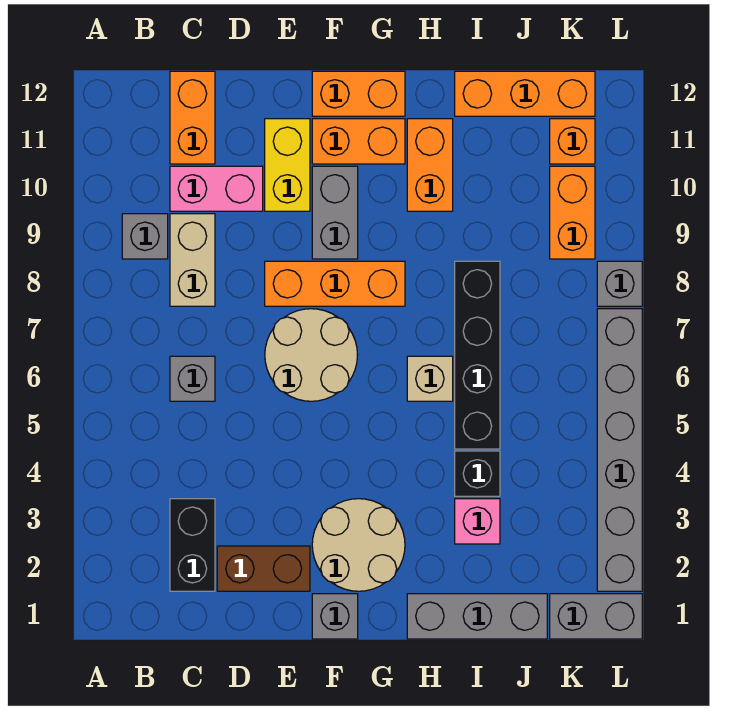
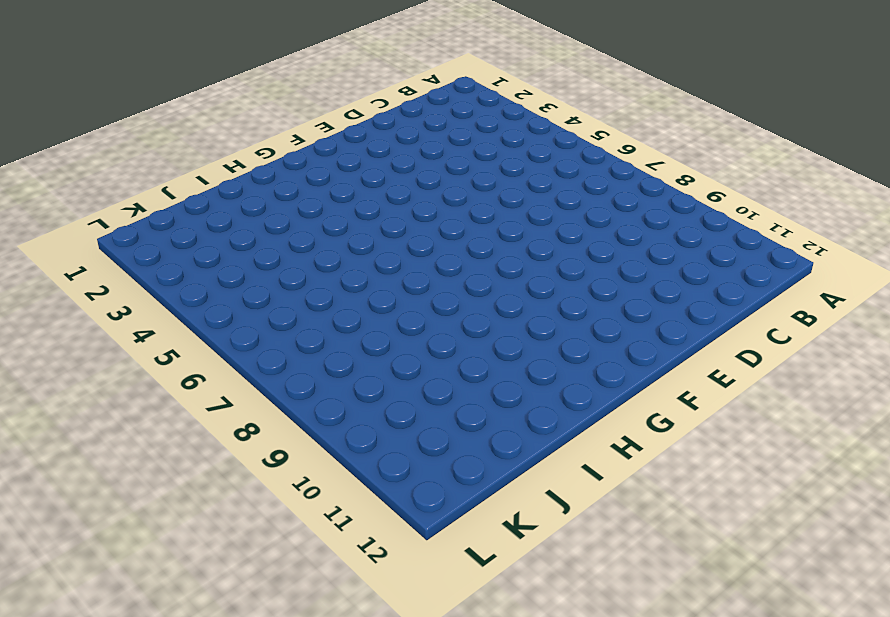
none -> grey brick B9 level 1
none -> black brick C2:C3 level 1
none -> grey brick C6 level 1

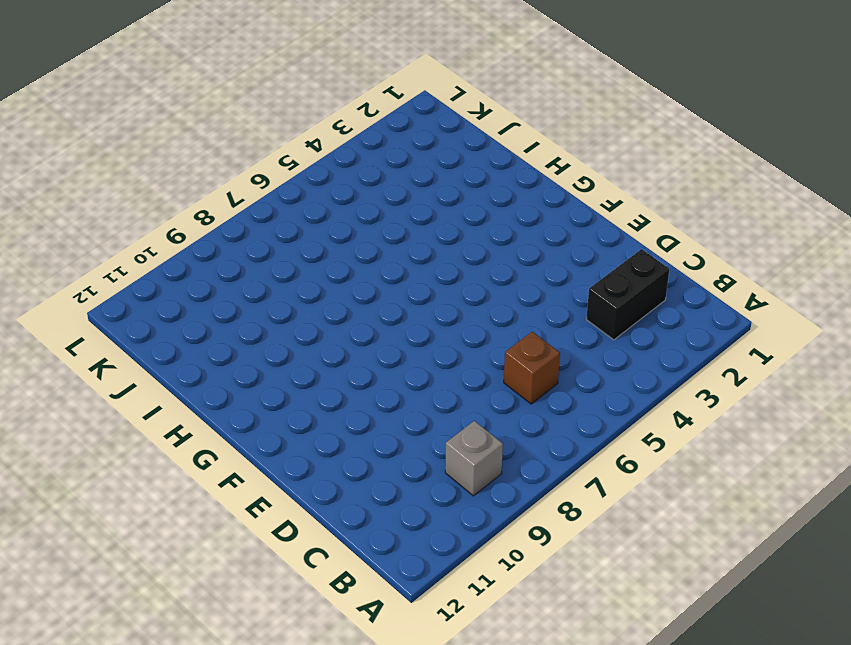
brown brick C6 level 1 -> grey brick C6 level 1
none -> tan brick C8:C9 level 1
none -> pink brick C10:D10 level 1
none -> orange brick C11:C12 level 1

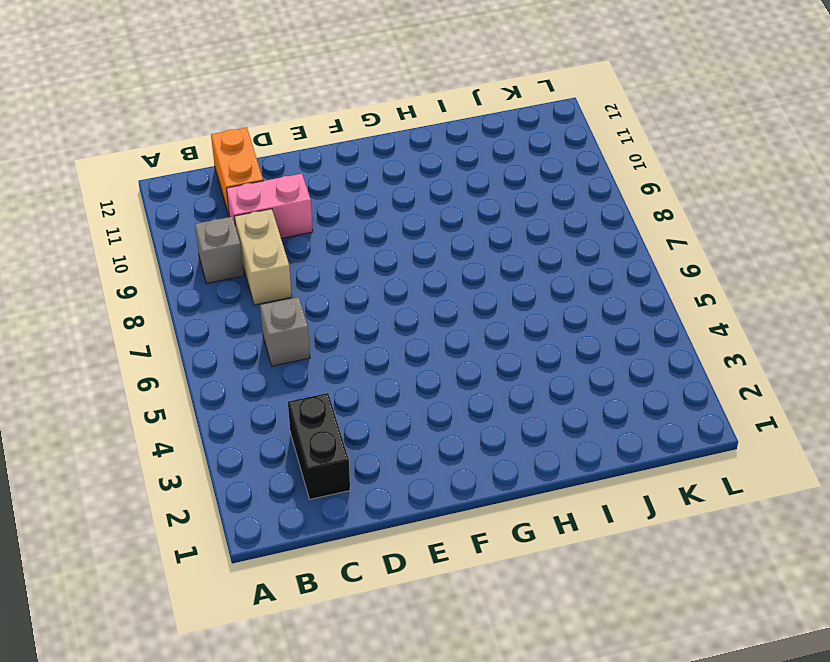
none -> brown brick D2:E2 level 1
none -> tan round brick E6:F7 level 1
none -> orange brick E8:G8 level 1

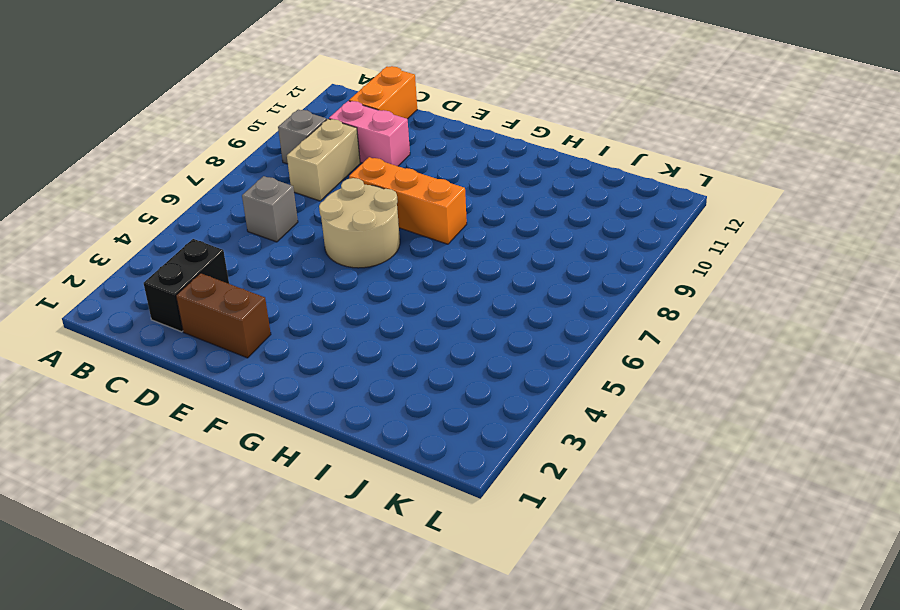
none -> yellow brick E10:E11 level 1
none -> grey brick F1 level 1
none -> tan round brick F2:G3 level 1

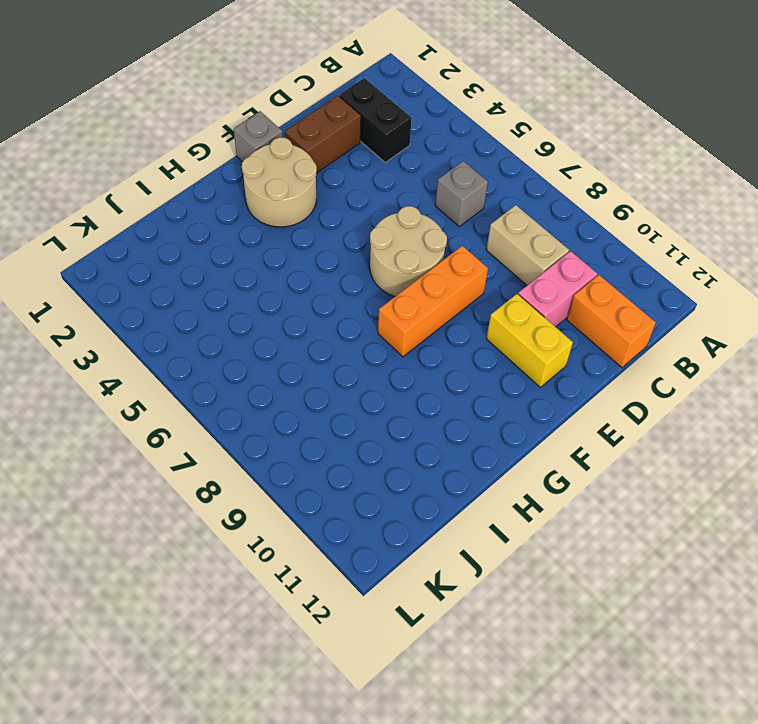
none -> grey brick B9 level 1
none -> grey brick F9:F10 level 1
none -> orange brick F11:G11 level 1

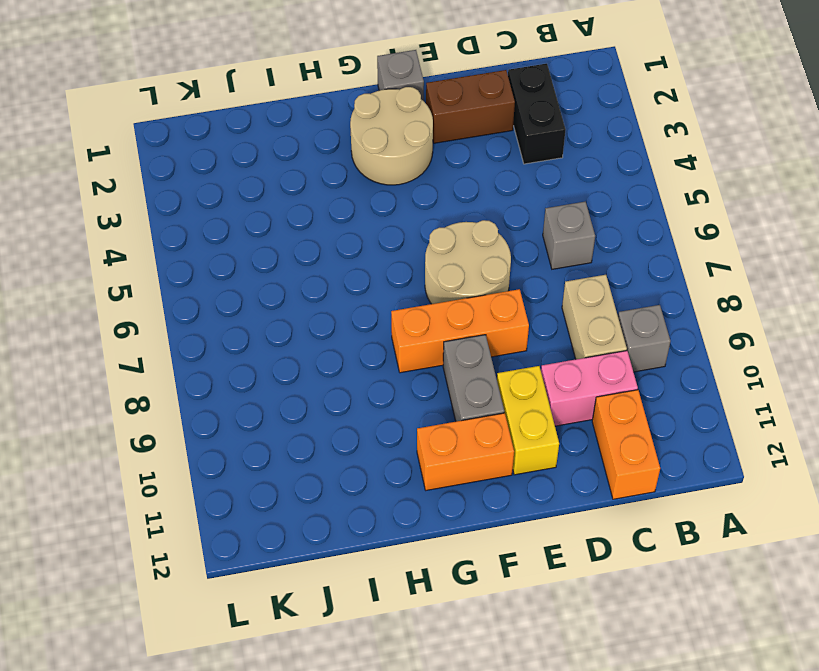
none -> orange brick F12:G12 level 1
none -> grey brick H1:J1 level 1
none -> tan brick H6 level 1

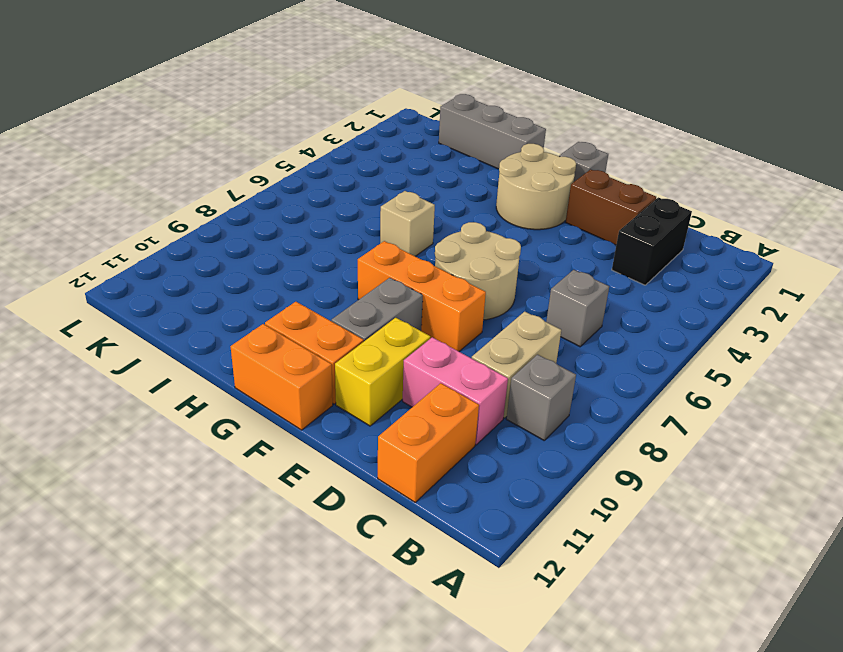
none -> orange brick H10:H11 level 1
none -> pink brick I3 level 1
none -> black brick I4 level 1

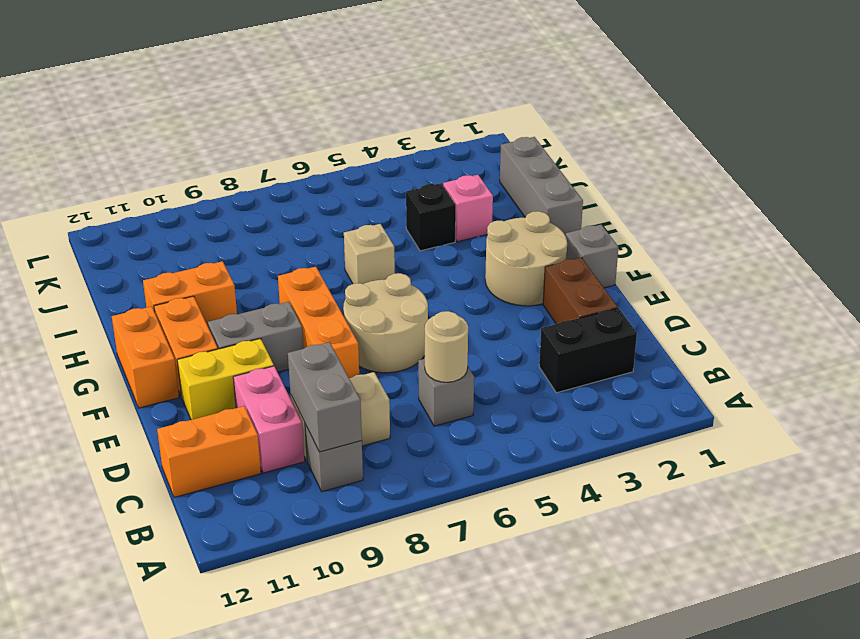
grey brick B9:C9 level 2 -> grey brick K1:L1 level 1
tan round brick C6 level 2 -> none
none -> black brick I5:I8 level 1
none -> orange brick I12:K12 level 1
none -> orange brick K9:K10 level 1

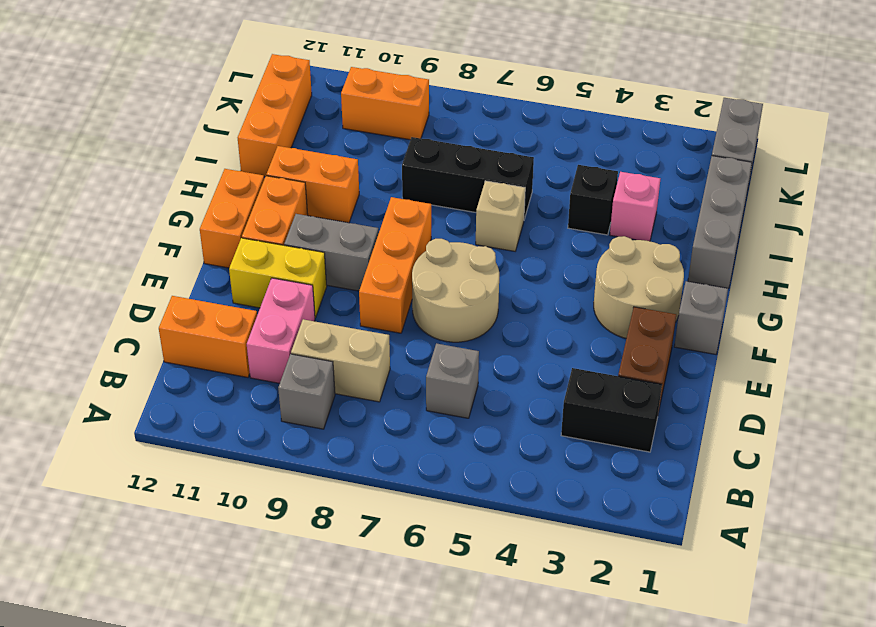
black brick I6:I8 level 1 -> black brick I5:I8 level 1
none -> orange brick K11 level 1
none -> grey brick L2:L7 level 1
none -> grey brick L8 level 1

